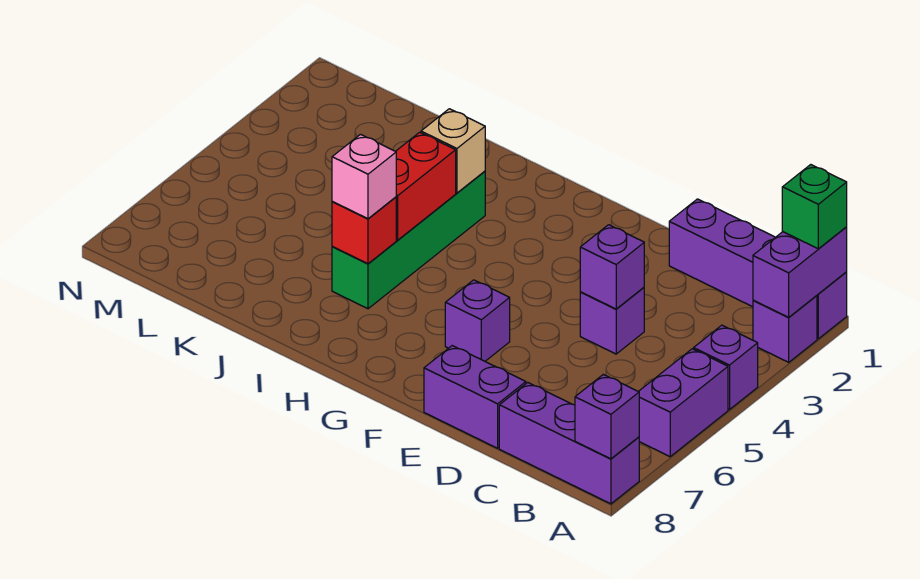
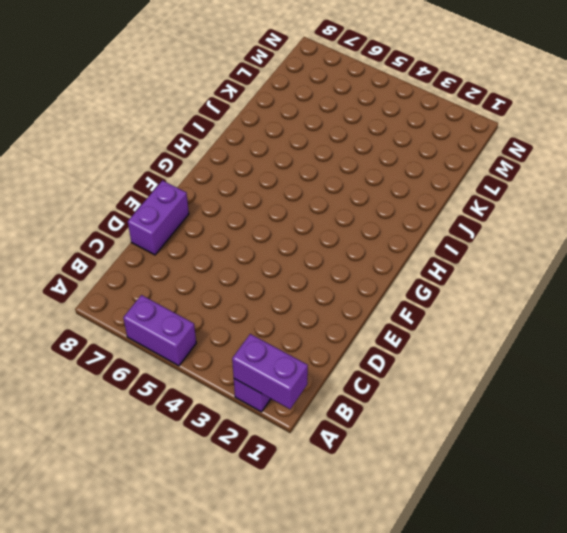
none -> purple brick A1:D1 level 1
none -> purple brick A4 level 1
none -> purple brick A8:C8 level 1

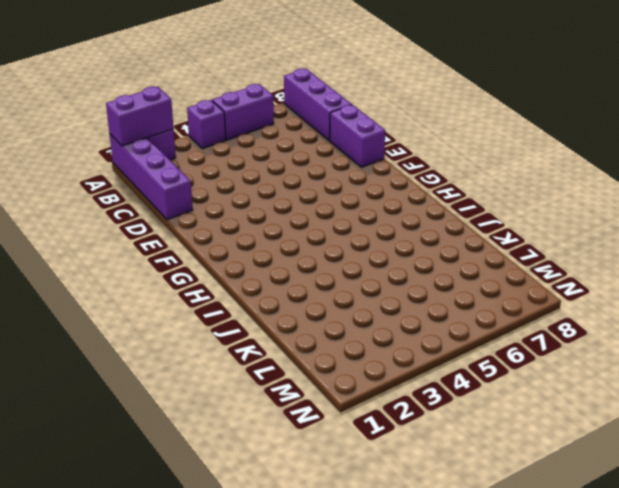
none -> purple brick D4 level 1
none -> purple brick F6 level 1
none -> green brick I3:I6 level 1

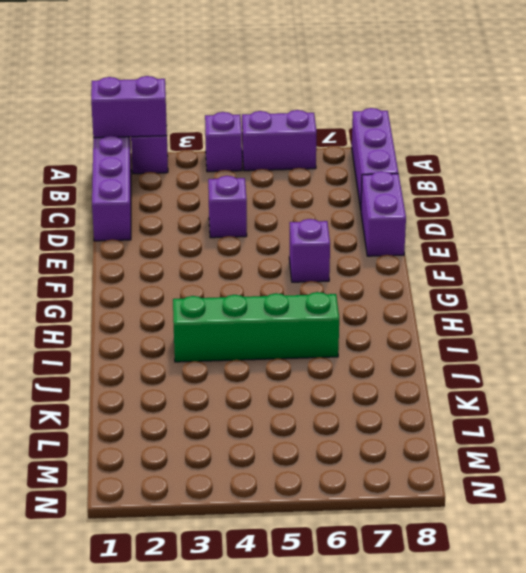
none -> purple brick A8 level 2
none -> purple brick D4 level 2
none -> tan brick I3 level 2

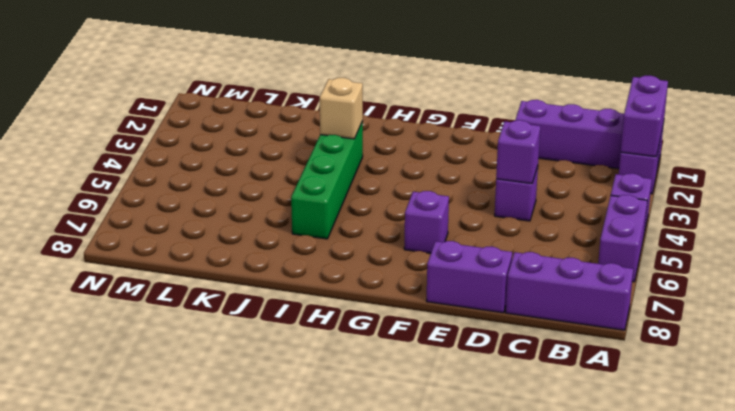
none -> purple brick A8 level 2
none -> red brick I4:I5 level 2
none -> red brick I6 level 2

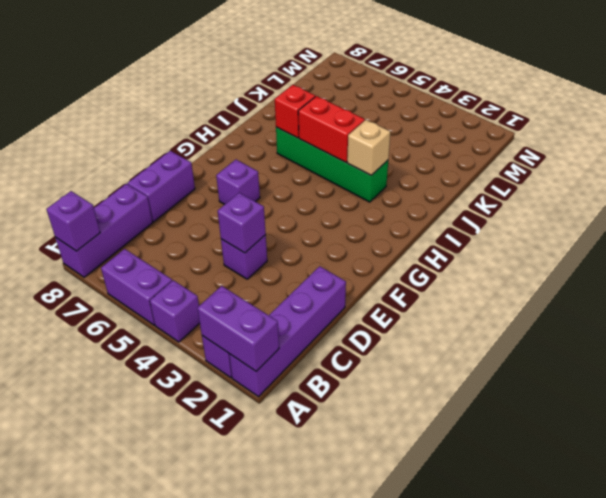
none -> green brick A1 level 3
none -> pink brick I6 level 3

